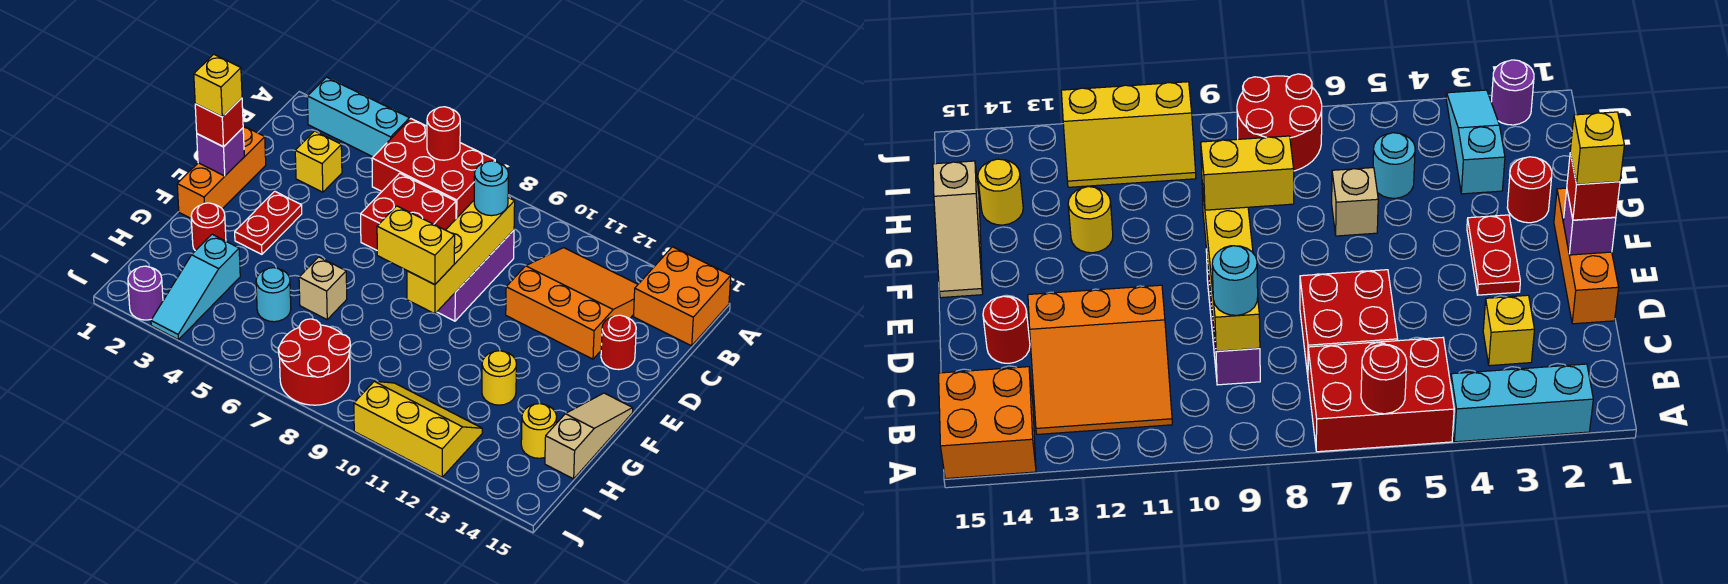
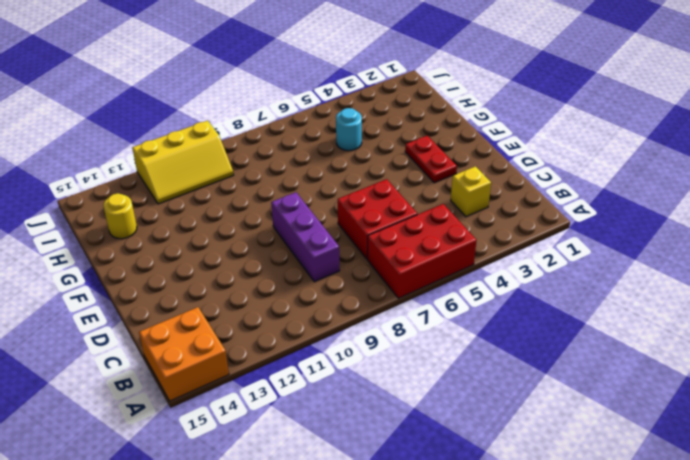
none -> cyan brick A2:A4 level 1
none -> orange slope B11:D13 level 1 top D
none -> orange brick D1:F1 level 1

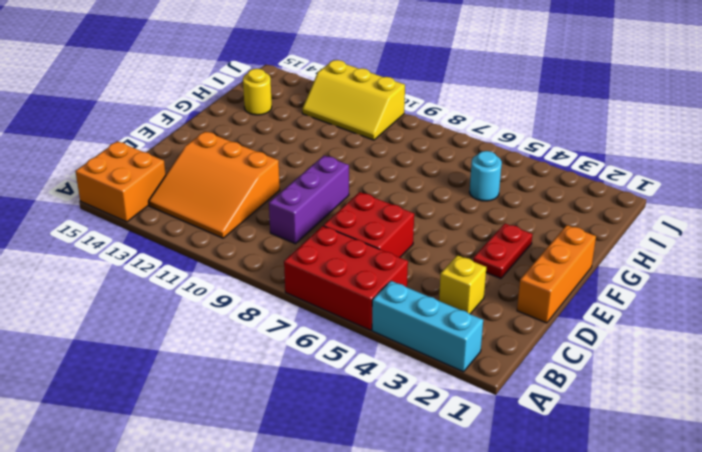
none -> red round brick D14 level 1
none -> tan slope F15:H15 level 1 top H
none -> red round brick G2 level 1

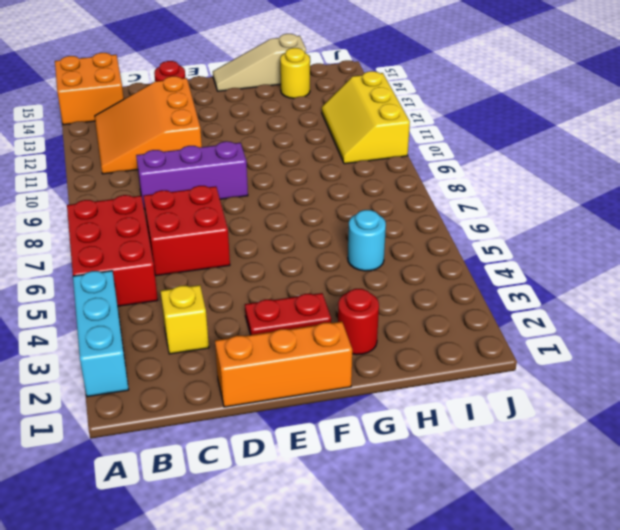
none -> tan brick G6 level 1
none -> yellow round brick G12 level 1
none -> cyan slope H3:J3 level 1 top H

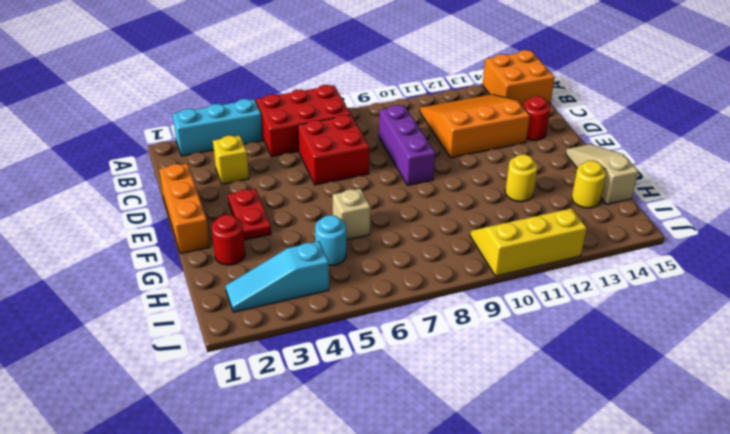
cyan slope I2:I4 level 1 top 4 -> cyan slope H3:J3 level 1 top H
none -> red round brick I7:J8 level 1
none -> purple round brick J2 level 1
none -> red round brick A6 level 2

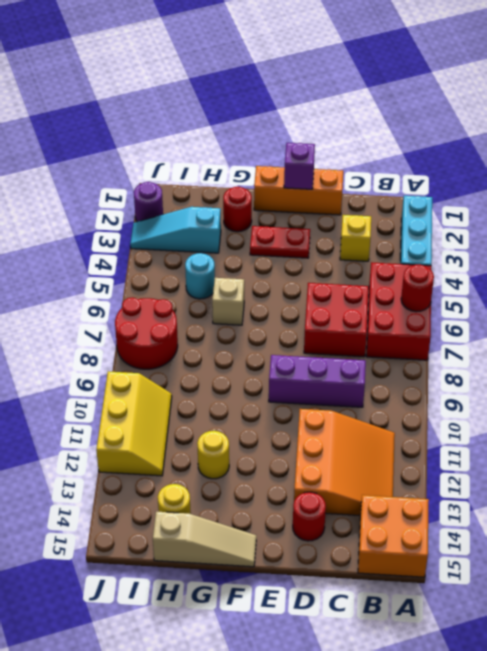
none -> yellow brick C9:F9 level 2
none -> cyan round brick C9 level 3
none -> red brick E1 level 3

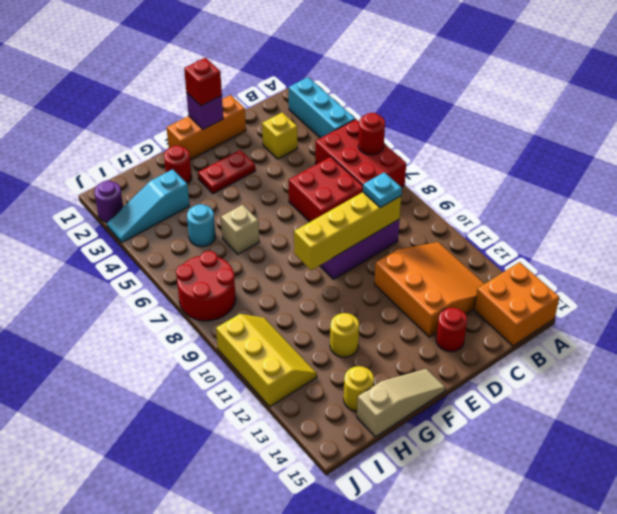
cyan plate C9 level 3 -> cyan round brick C9 level 3
none -> yellow brick F8:F9 level 3
none -> yellow brick E1 level 4

